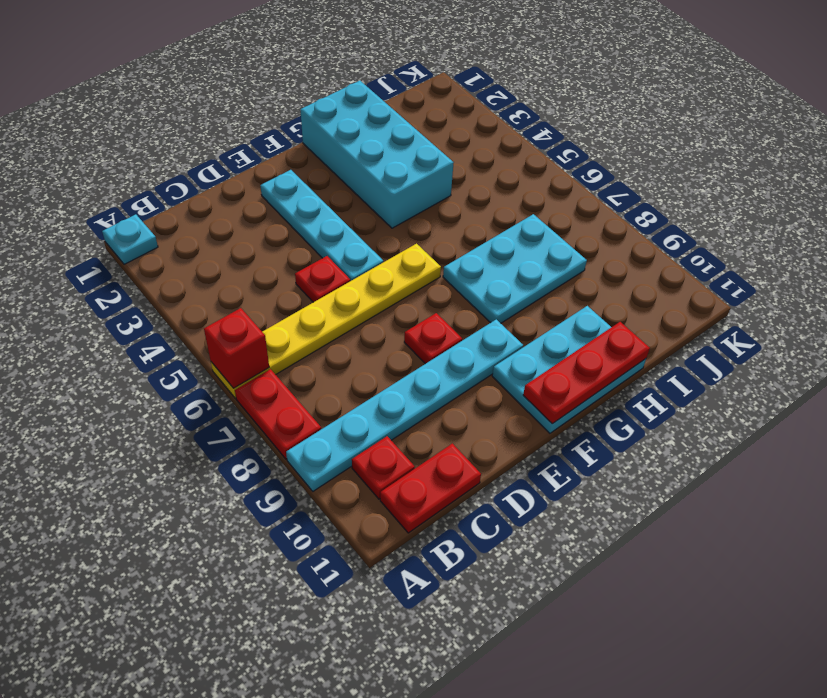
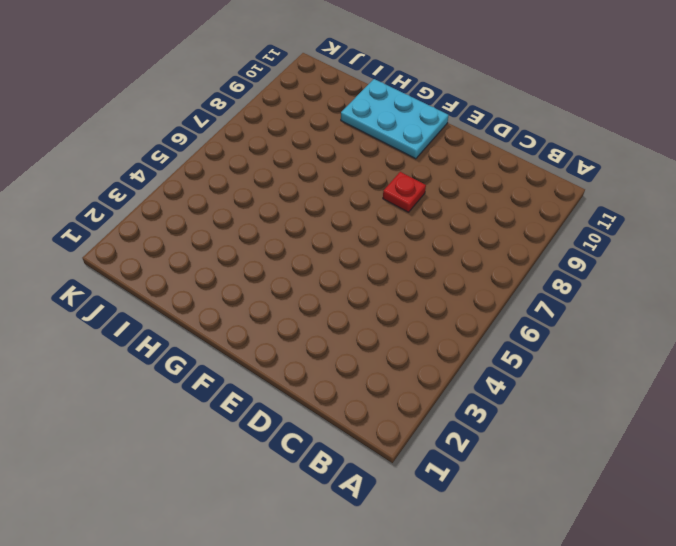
none -> cyan plate A1 level 1
none -> yellow plate A6:F6 level 1
none -> red plate A7:A8 level 1

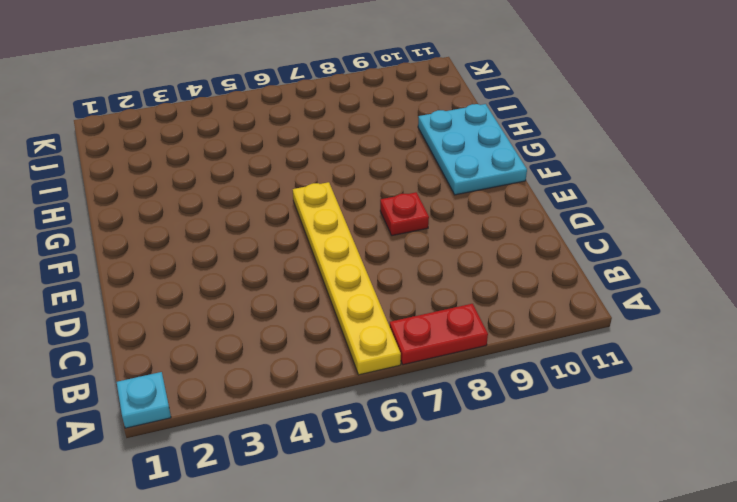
none -> cyan plate A9:F9 level 1
none -> red plate B10 level 1
none -> red plate B11:C11 level 1

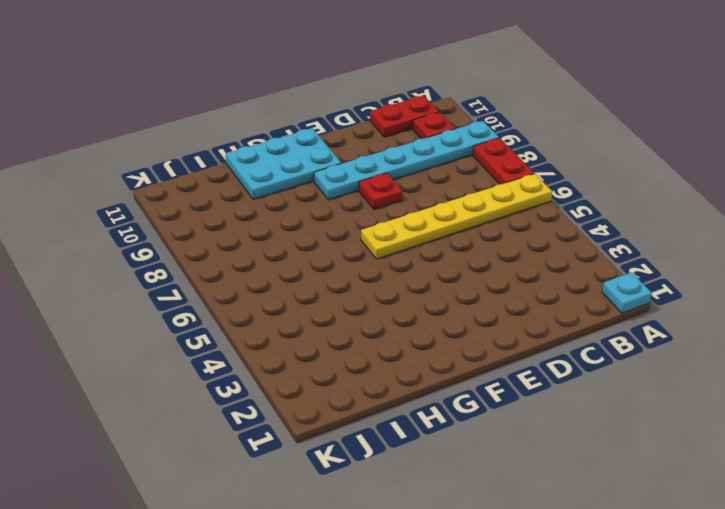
none -> red plate D5 level 1
none -> cyan plate E2:E5 level 1
none -> cyan brick G1:H4 level 1

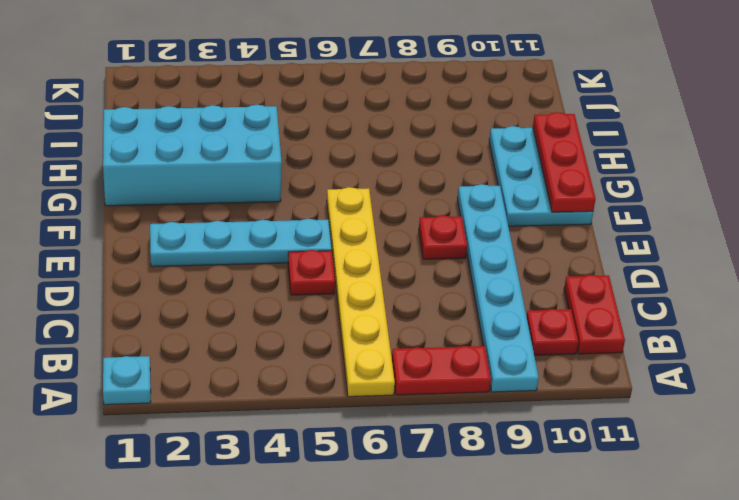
none -> cyan plate G7:I8 level 1
none -> red brick A6 level 2

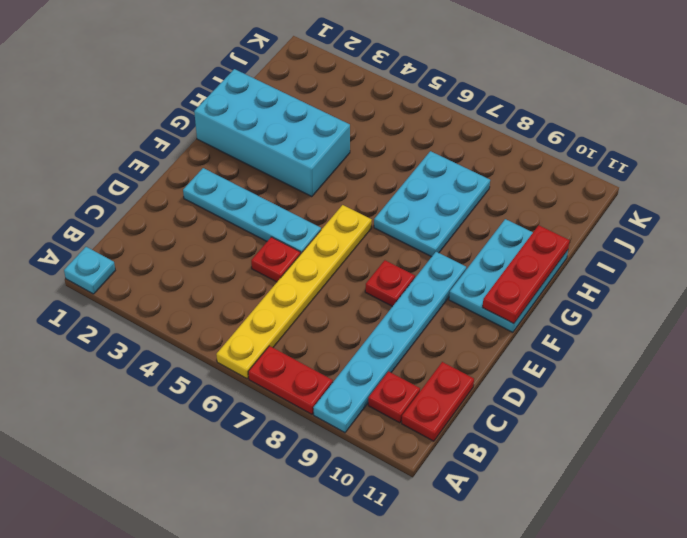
none -> red brick A6 level 2

